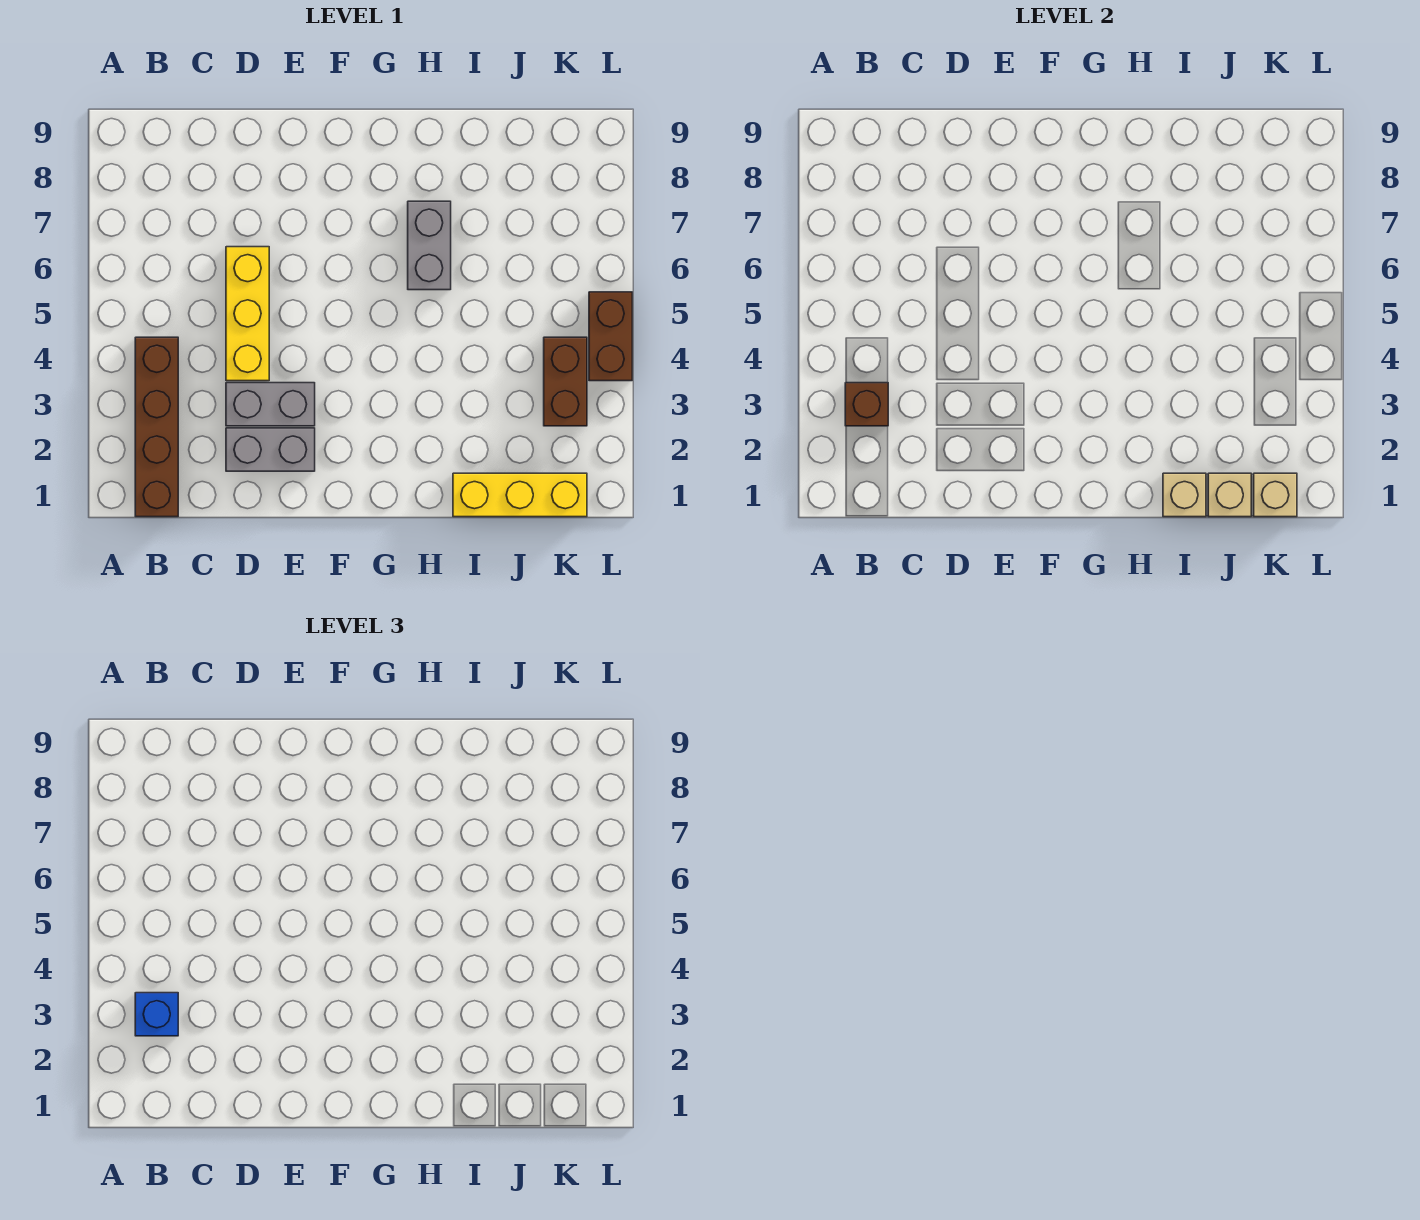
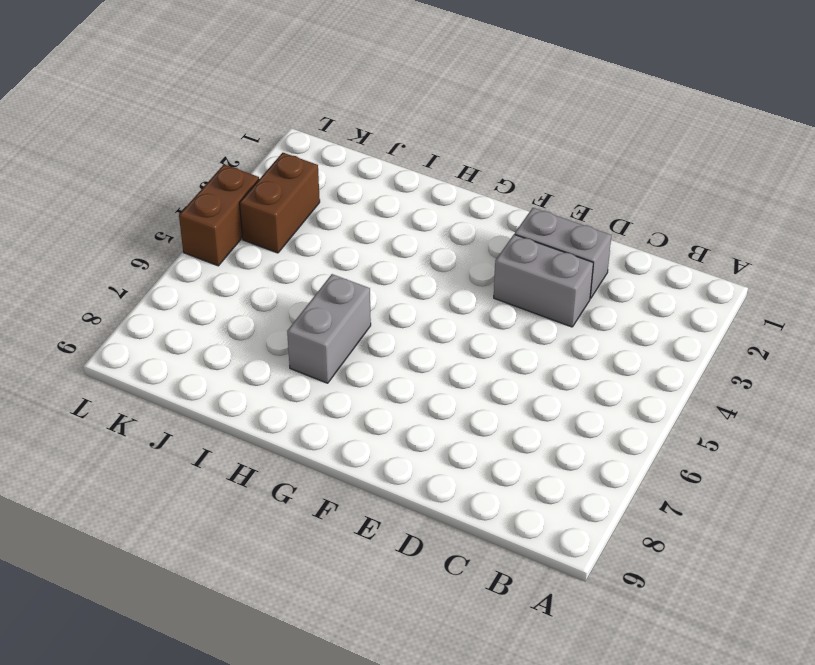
none -> brown brick B1:B4 level 1
none -> yellow brick D4:D6 level 1
none -> yellow brick I1:K1 level 1

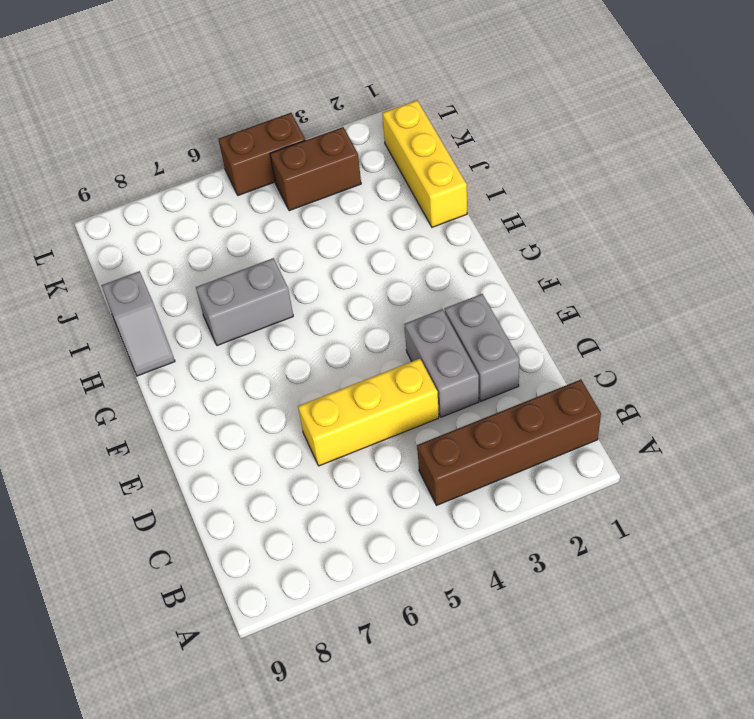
grey slope H9:I9 level 1 top I -> none
none -> brown brick B3 level 2
none -> tan brick I1 level 2
none -> tan brick J1 level 2

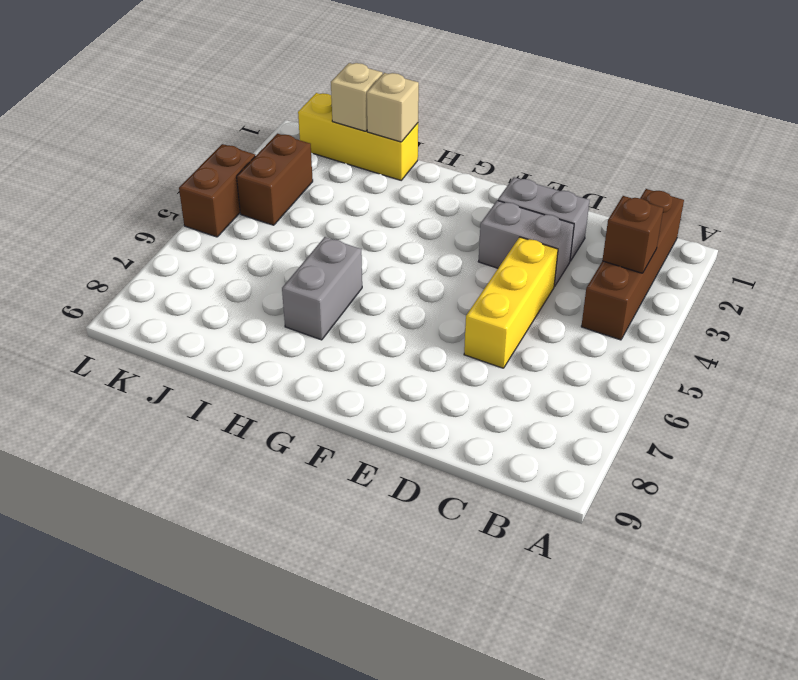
none -> tan brick K1 level 2
none -> blue brick B3 level 3

